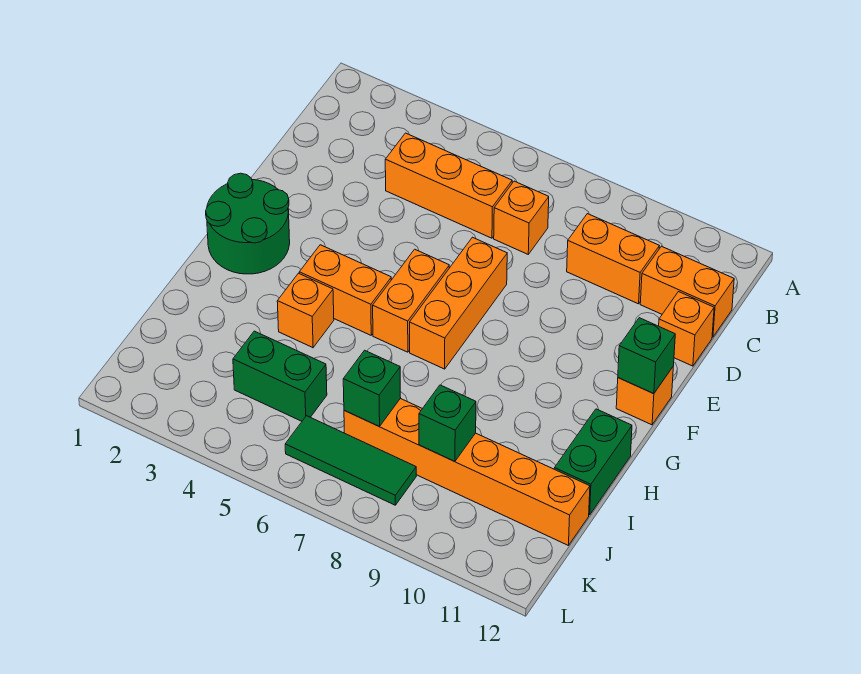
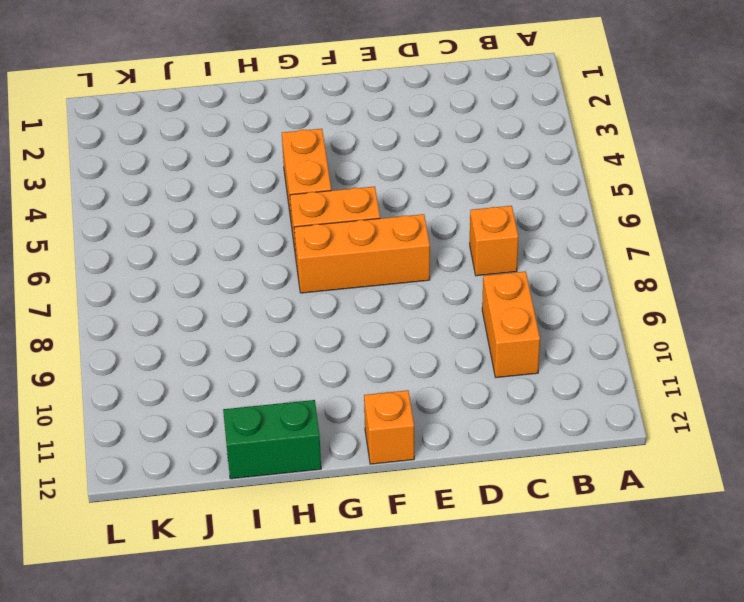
none -> orange brick C4:C6 level 1
none -> orange brick C11:C12 level 1
none -> orange brick D12 level 1

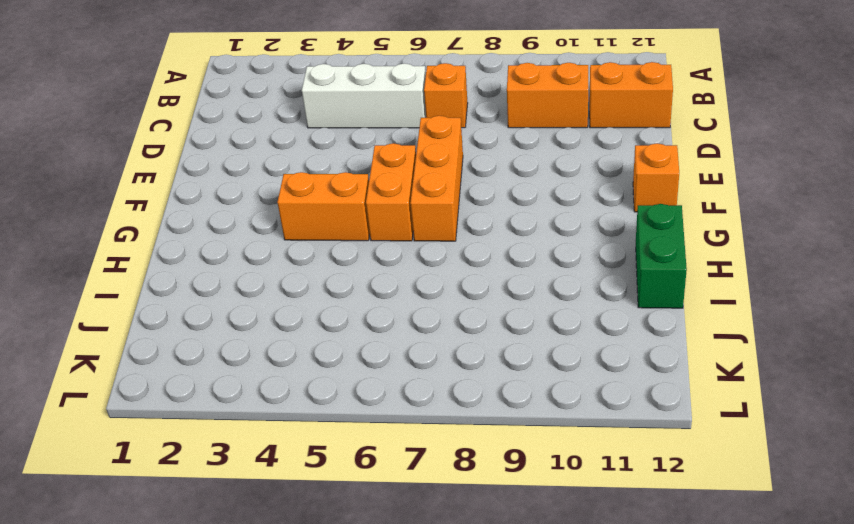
white brick C4:C6 level 1 -> orange brick C4:C6 level 1
none -> orange brick D12 level 1
none -> green round brick F1:G2 level 1
none -> orange brick H4 level 1

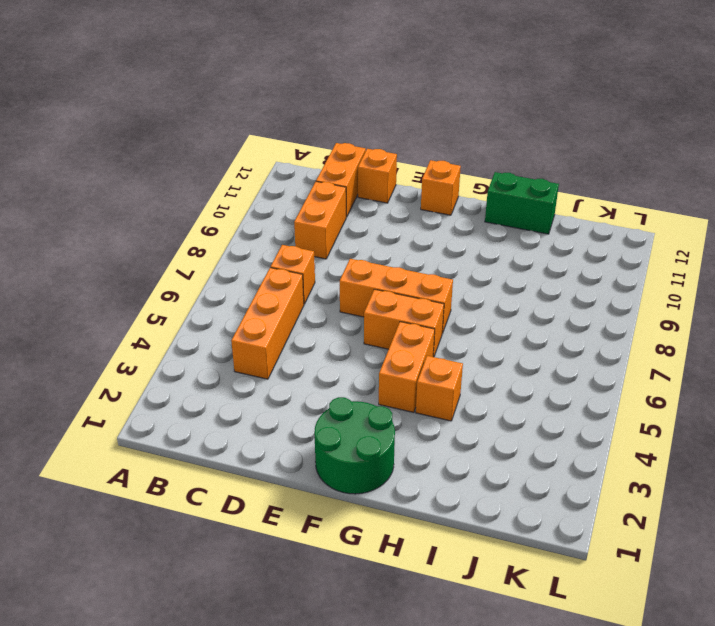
none -> green brick J4:J5 level 1
none -> orange brick J7:J12 level 1
none -> green tile K6:K8 level 1

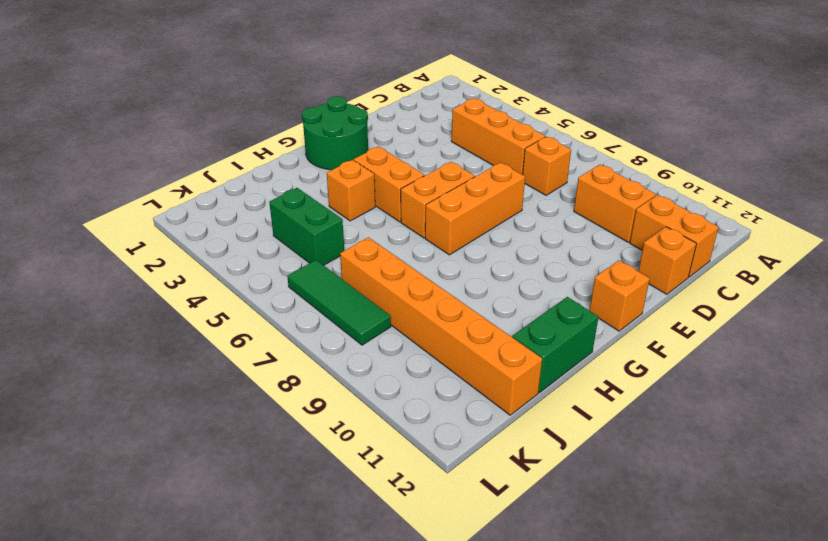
none -> green brick F12 level 2
none -> green brick J7 level 2
none -> green brick J9 level 2

